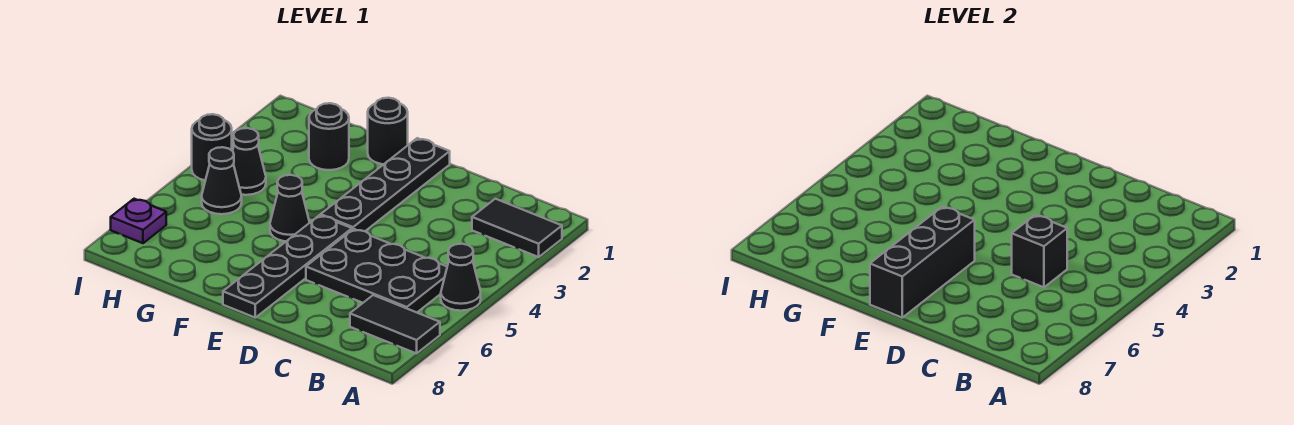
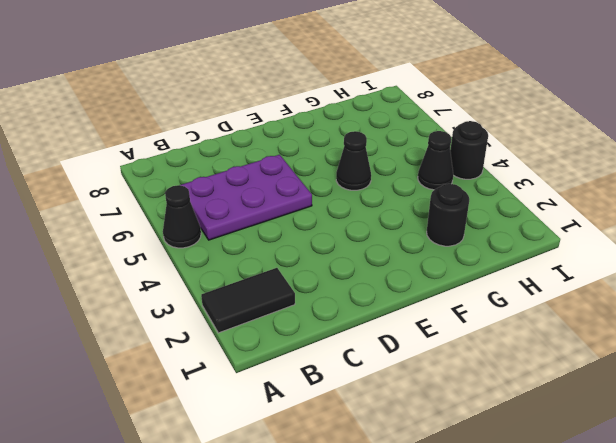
purple plate B5:D6 level 1 -> black plate B5:D6 level 1
none -> black tile A7:B7 level 1
none -> black plate E1:E4 level 1
none -> black plate E5:E8 level 1

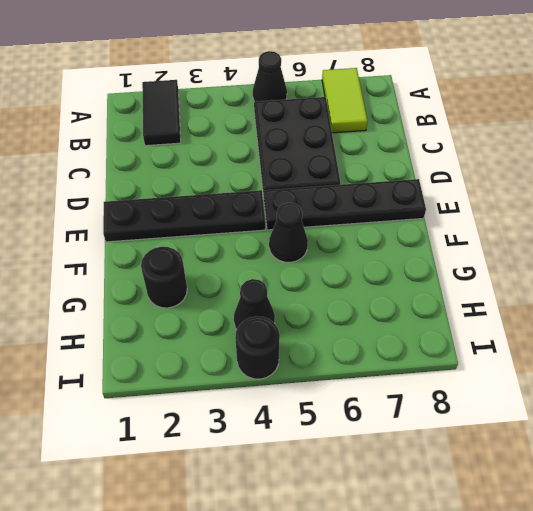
lime tile A7:B7 level 1 -> black tile A7:B7 level 1
none -> black round brick F1 level 1
none -> black cone H5 level 1
none -> purple plate I7 level 1

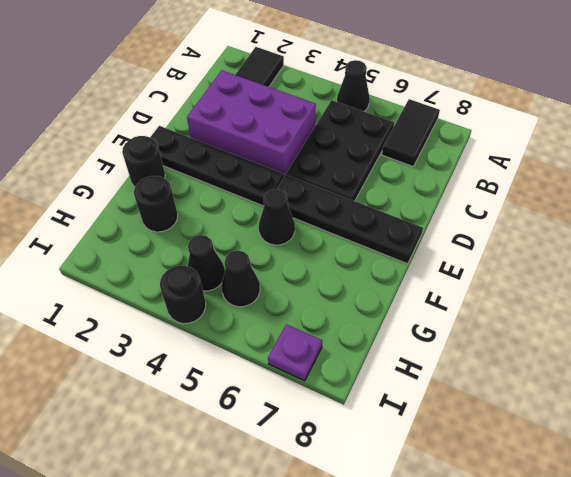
purple brick C2:D4 level 1 -> none
none -> black brick C5 level 2
none -> black brick E6:E8 level 2

